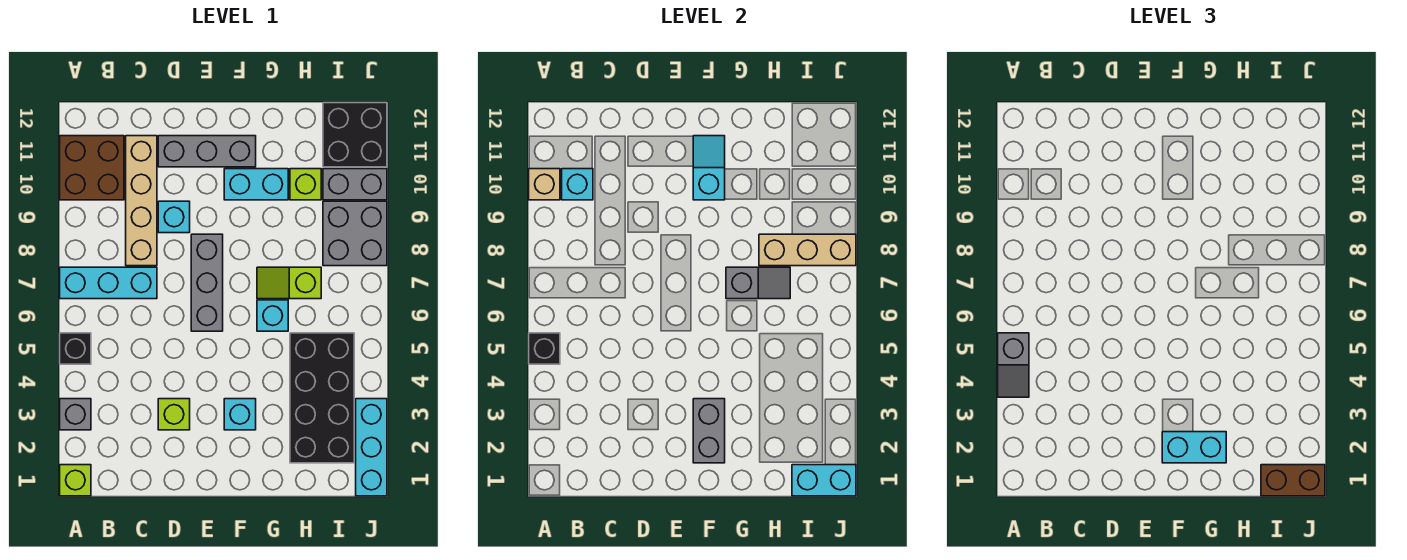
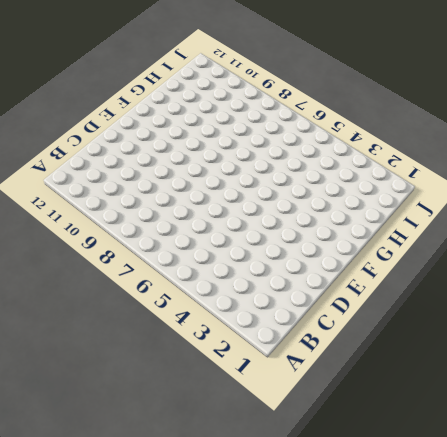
none -> lime brick A1 level 1
none -> grey brick A3 level 1
none -> black brick A5 level 1
none -> cyan brick A7:C7 level 1

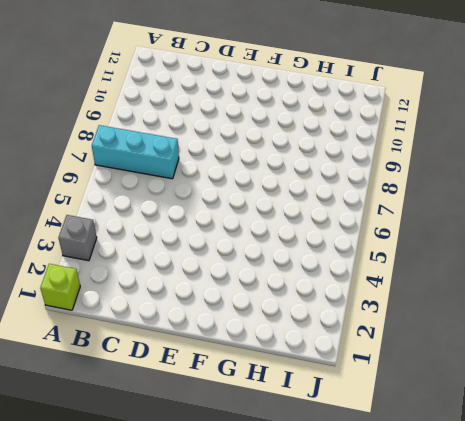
none -> black brick A5 level 1
none -> brown brick A10:B11 level 1
none -> tan brick C8:C11 level 1
none -> lime brick D3 level 1

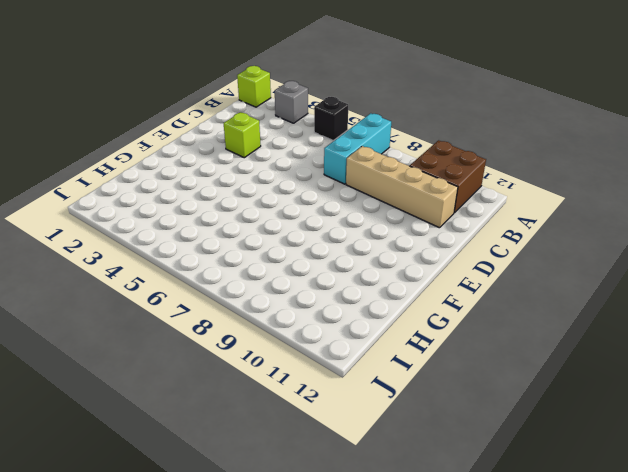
none -> cyan brick D9 level 1
none -> grey brick D11:F11 level 1
none -> grey brick E6:E8 level 1
none -> cyan brick F3 level 1

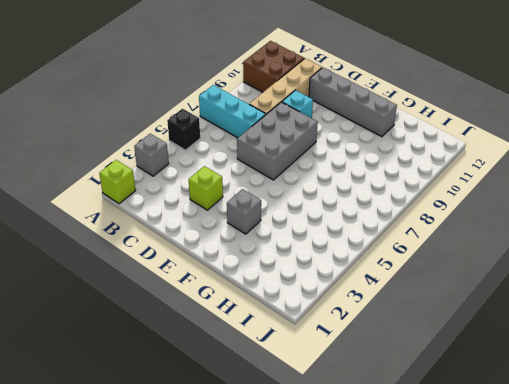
grey brick D6:E8 level 1 -> grey brick E6:E8 level 1
grey brick D11:G11 level 1 -> grey brick D11:F11 level 1
grey brick F3 level 1 -> cyan brick F3 level 1
none -> cyan brick F10:G10 level 1
none -> cyan brick G6 level 1
none -> lime slope G7:H7 level 1 top H
none -> black brick H2:I5 level 1

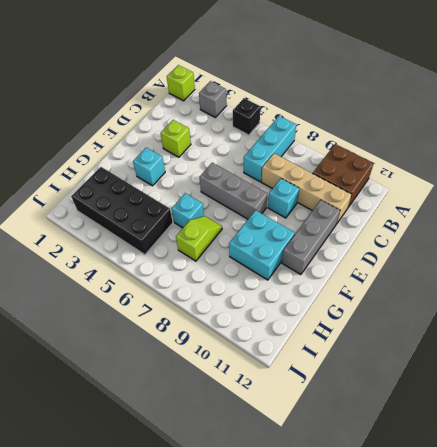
cyan brick F9:G10 level 1 -> cyan brick F10:G10 level 1
none -> lime brick H10 level 1
none -> grey brick I8:J9 level 1
none -> grey brick I10:J10 level 1
none -> black brick I11:J12 level 1

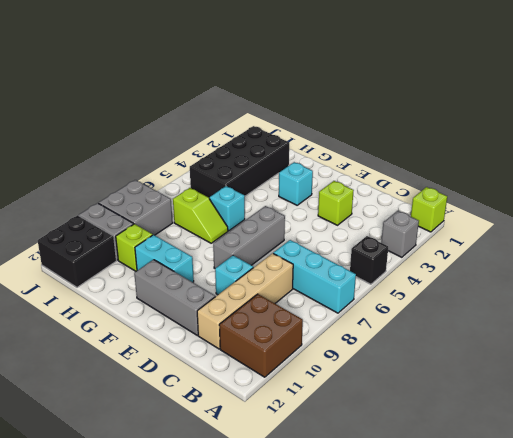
none -> cyan brick J1:J3 level 1
none -> black brick A5 level 2
none -> tan brick A10 level 2
none -> cyan brick B10 level 2

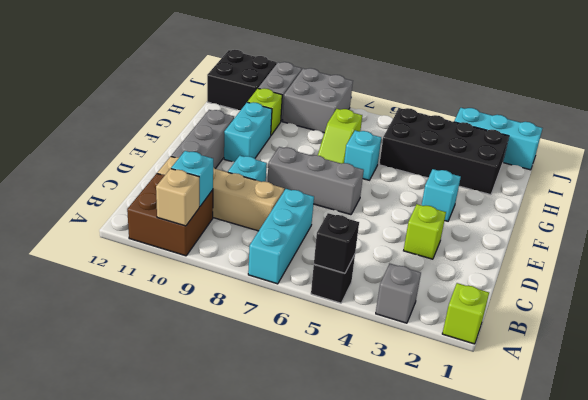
none -> grey brick F2:F3 level 2
none -> cyan slope F10:F11 level 2 top 10
none -> grey slope G7:H7 level 2 top G
none -> tan brick H8:J8 level 2

